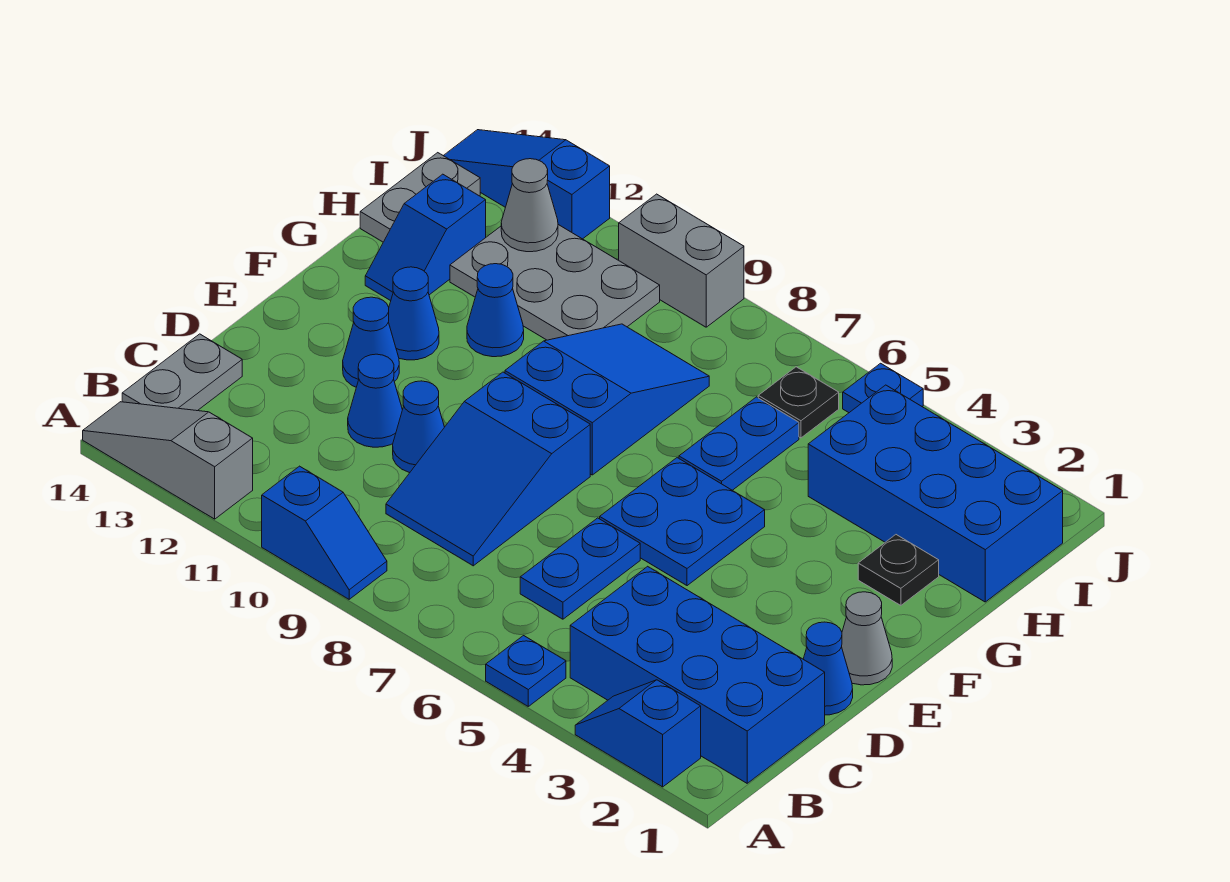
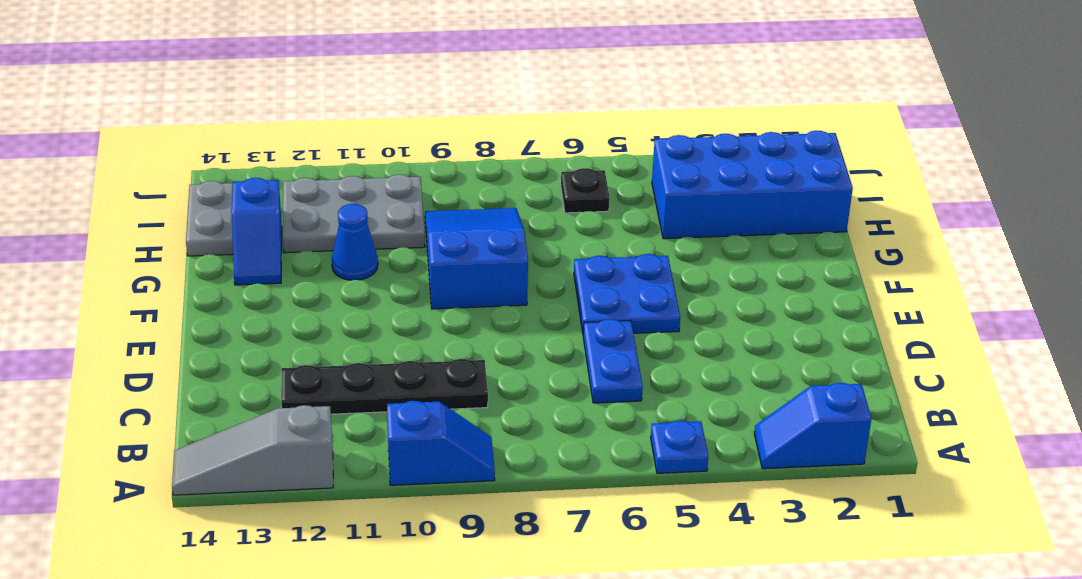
black plate C9:C12 level 1 -> blue slope C8:E9 level 1 top E
none -> blue brick B1:C4 level 1
none -> grey plate B14:C14 level 1
none -> blue cone D1 level 1

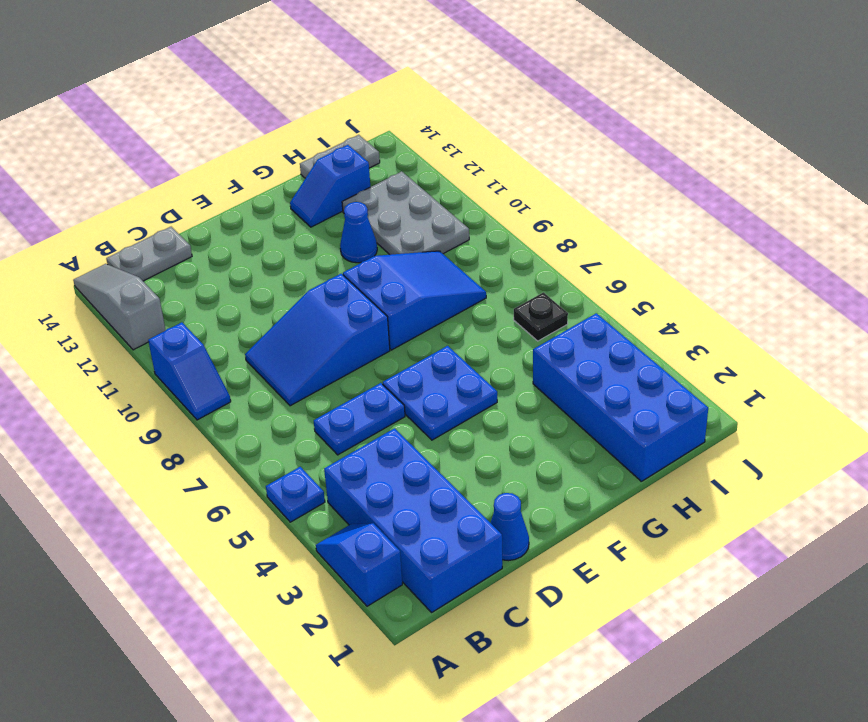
none -> blue cone D10 level 1
none -> blue cone D11 level 1
none -> grey cone E1 level 1

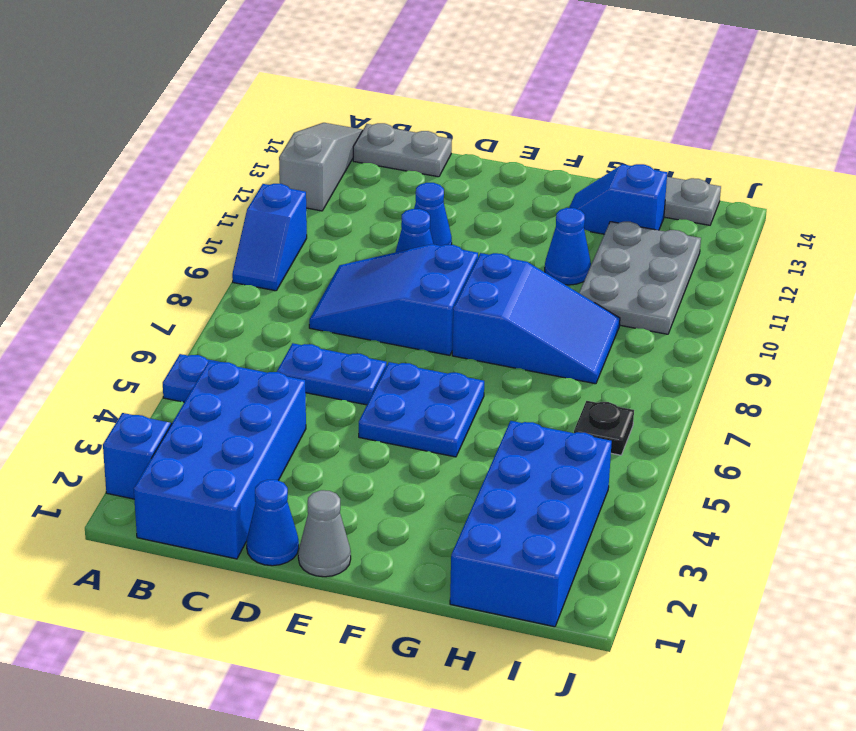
none -> blue cone E12 level 1
none -> blue cone F12 level 1
none -> black plate G2 level 1

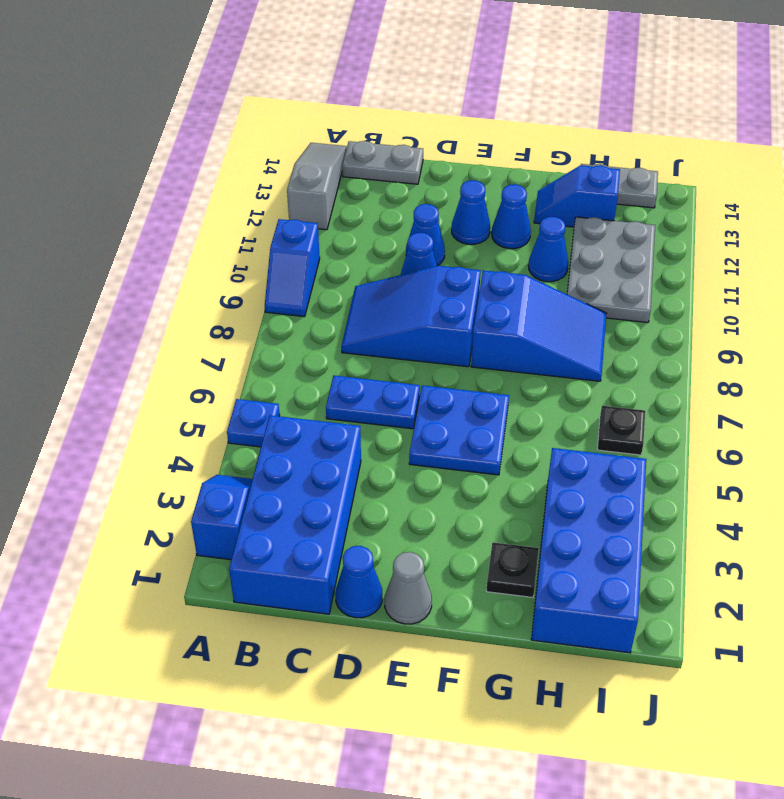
none -> blue plate G6:H6 level 1
none -> blue plate J5 level 1
none -> grey brick J9:J10 level 1

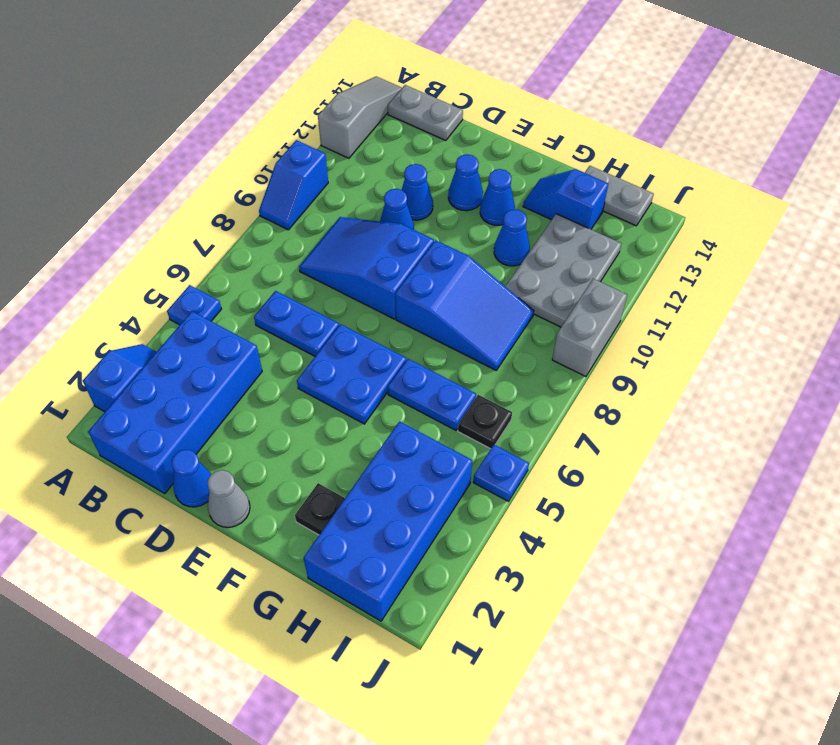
none -> blue slope J12:J14 level 1 top 12
none -> grey cone I12 level 2

